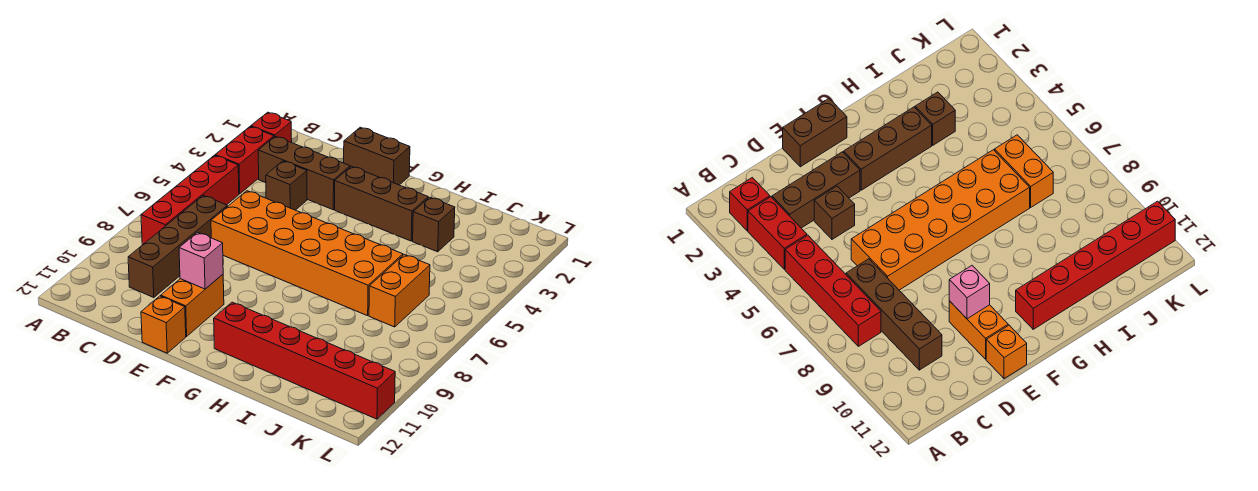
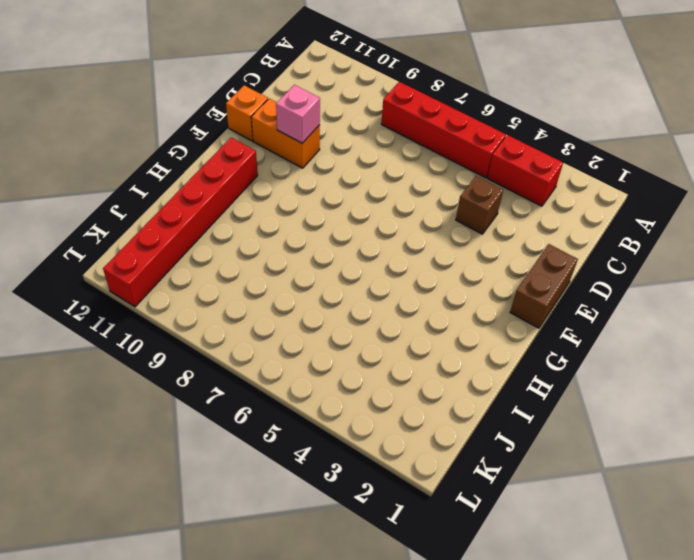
none -> red brick B2 level 1
none -> brown brick C3:E3 level 1
none -> brown brick C7:C10 level 1

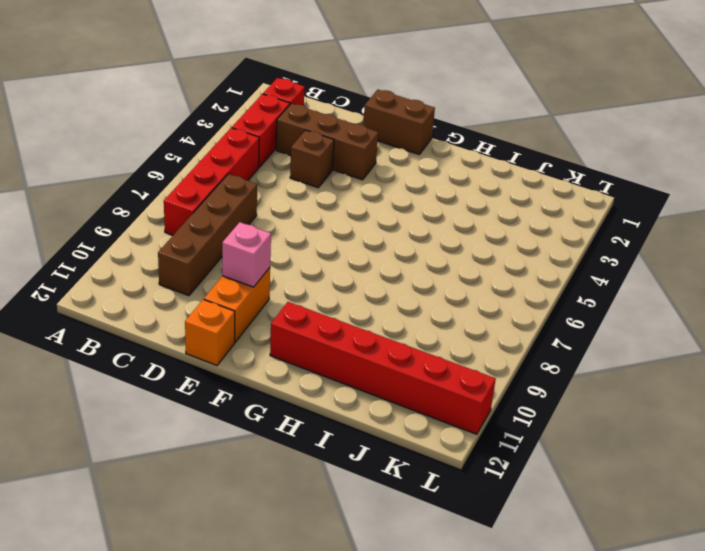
none -> orange brick D6:I7 level 1
none -> brown brick F3:H3 level 1
none -> brown brick I3 level 1

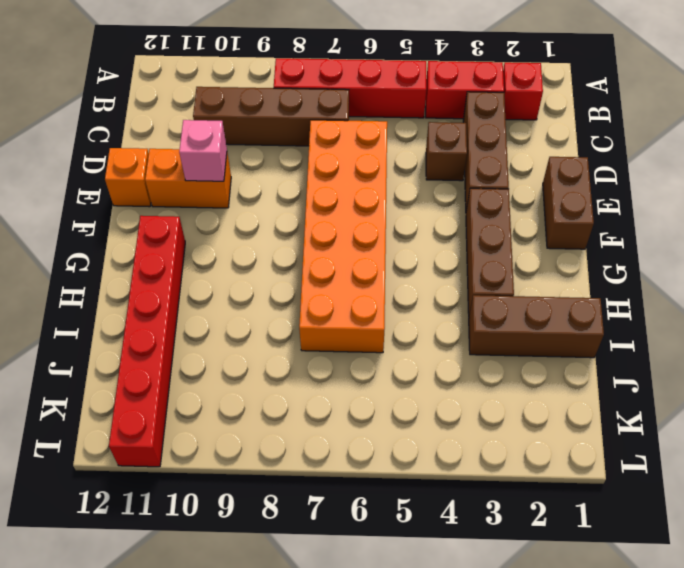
brown brick I1:I3 level 1 -> brown brick I3 level 1
none -> orange brick J6:J7 level 1

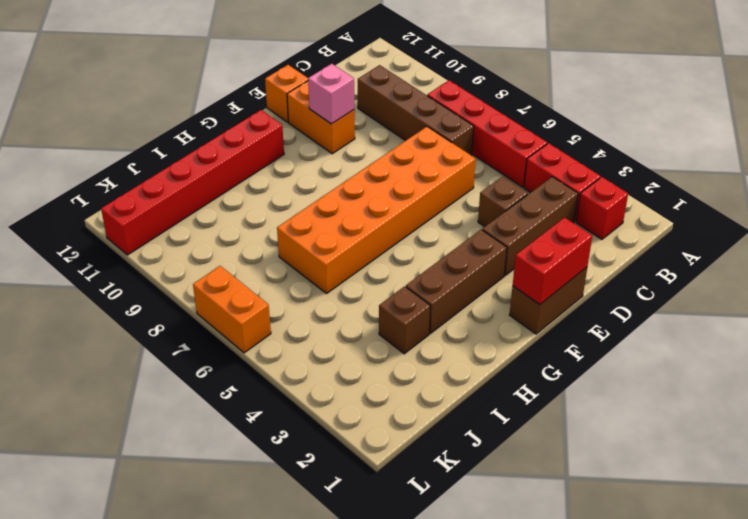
red brick E1:F1 level 2 -> none
orange brick L6:L7 level 1 -> orange brick J6:J7 level 1

